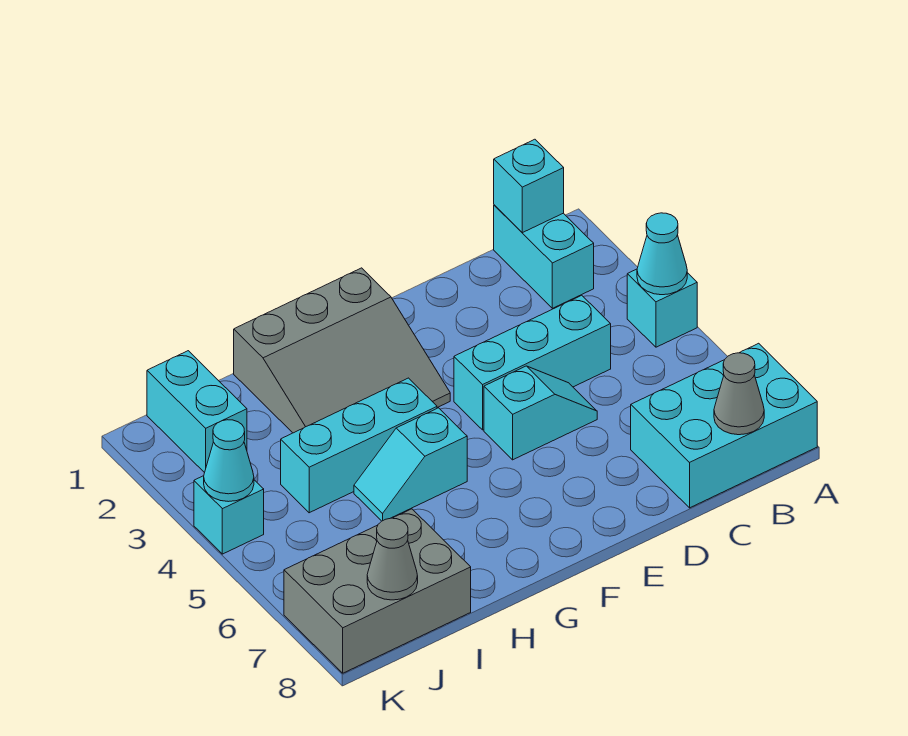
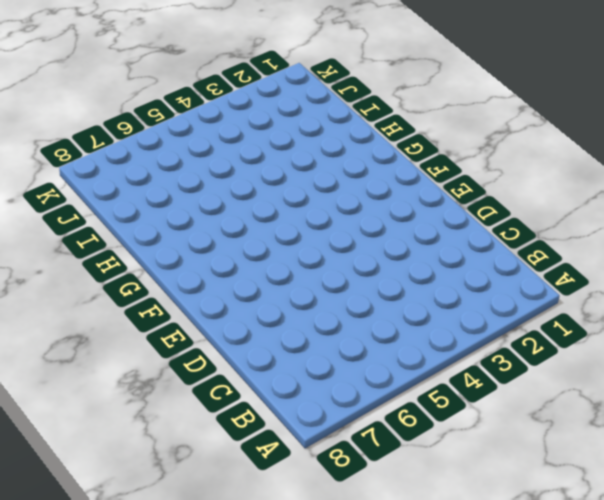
none -> cyan brick A4 level 1
none -> cyan brick A7:C8 level 1
none -> cyan brick B1:B2 level 1

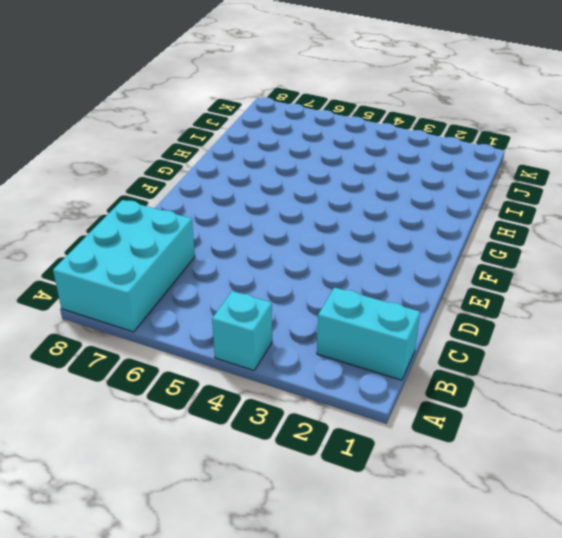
none -> cyan brick C4:E4 level 1
none -> cyan slope D5:E5 level 1 top E
none -> grey slope F1:H3 level 1 top 1

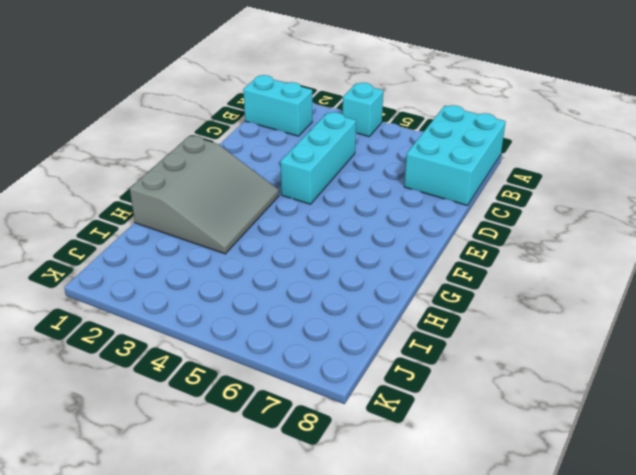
none -> cyan slope D5:E5 level 1 top E
none -> cyan brick G4:I4 level 1
none -> cyan slope G5:H5 level 1 top G

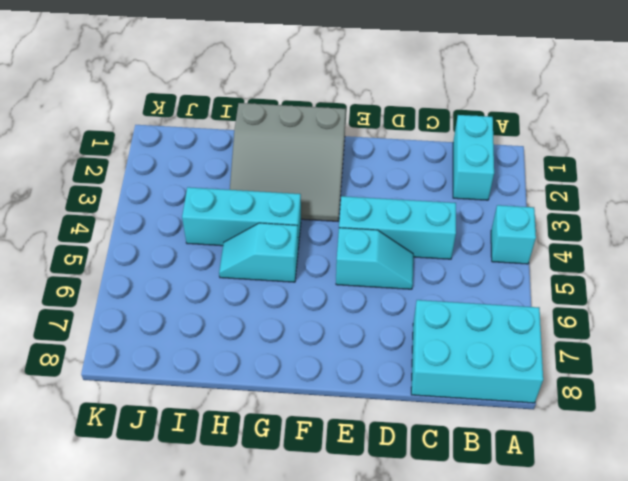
none -> grey brick I7:K8 level 1
none -> cyan brick J1:J2 level 1
none -> cyan brick K4 level 1

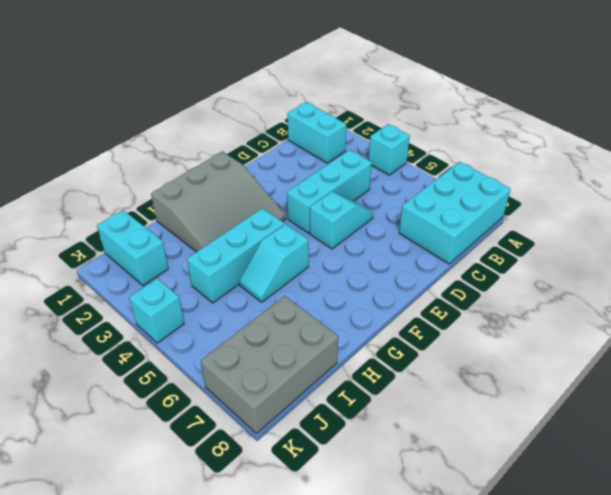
none -> cyan cone A4 level 2
none -> cyan brick B1 level 2
none -> grey cone B8 level 2

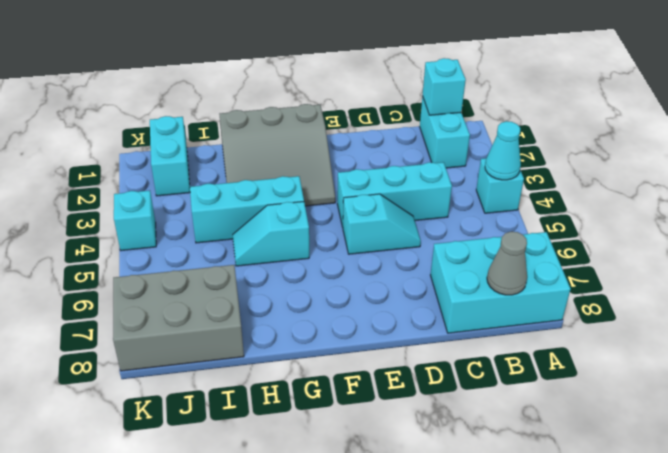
none -> grey cone J8 level 2
none -> cyan cone K4 level 2

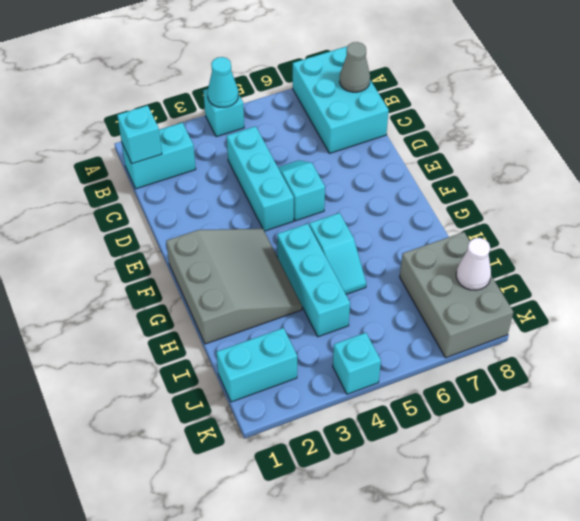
white cone J8 level 2 -> grey cone J8 level 2
none -> cyan cone K4 level 2

